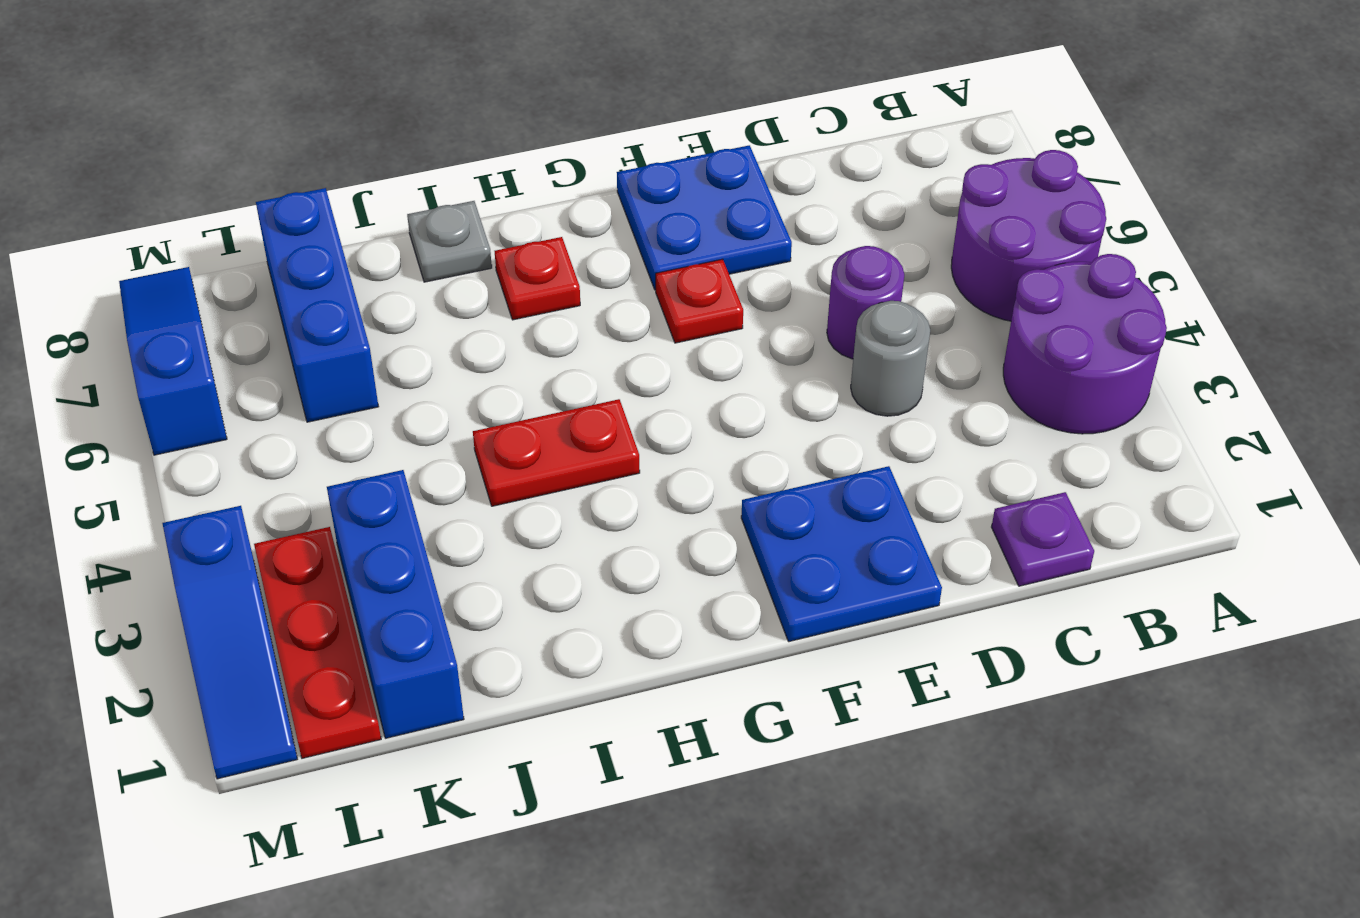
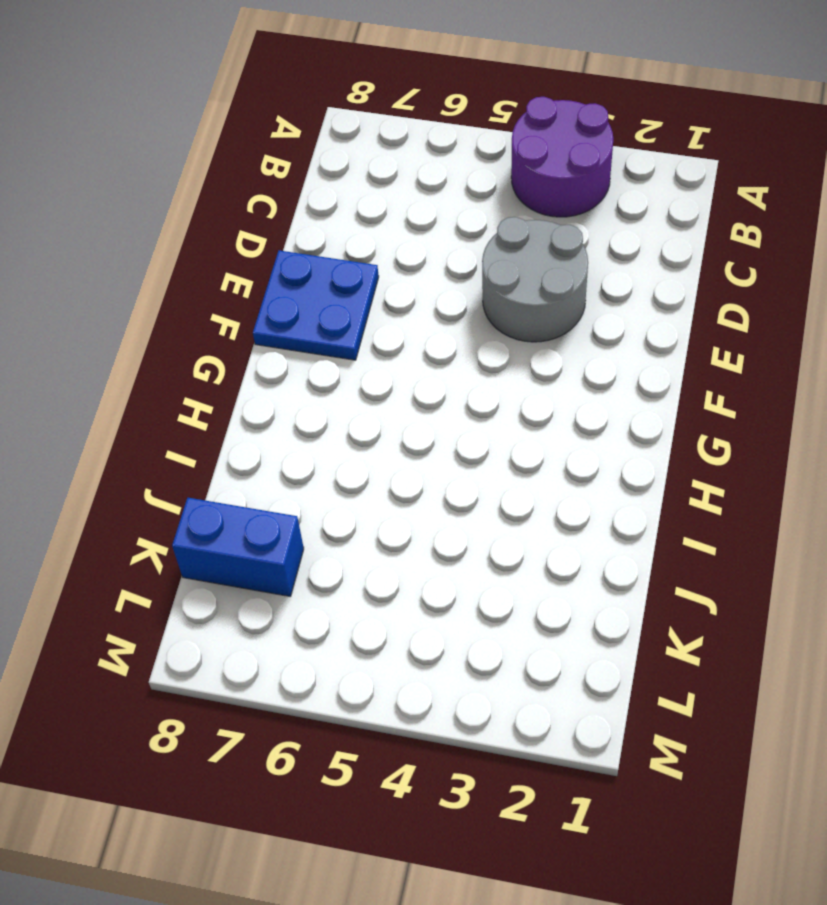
grey round brick D3:E4 level 1 -> grey round brick D4 level 1
blue brick K7:K8 level 1 -> blue brick K6:K8 level 1
none -> purple round brick A5:B6 level 1
none -> purple plate C1 level 1
none -> purple round brick D5 level 1

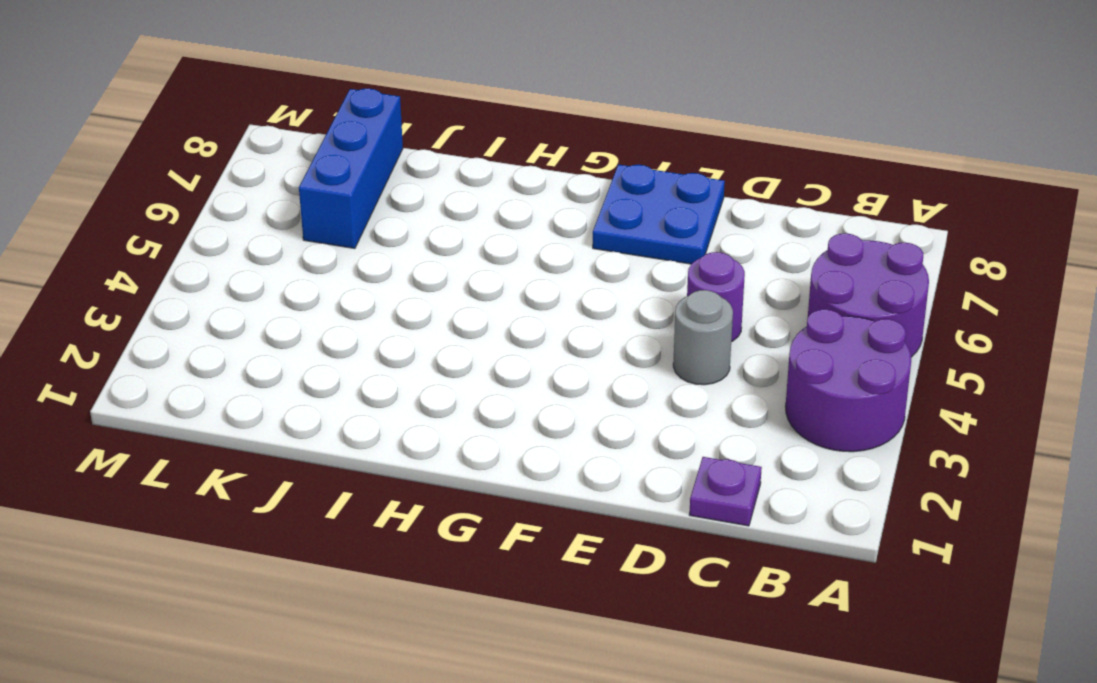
none -> blue plate E1:F2 level 1
none -> red plate F6 level 1
none -> red plate H4:I4 level 1

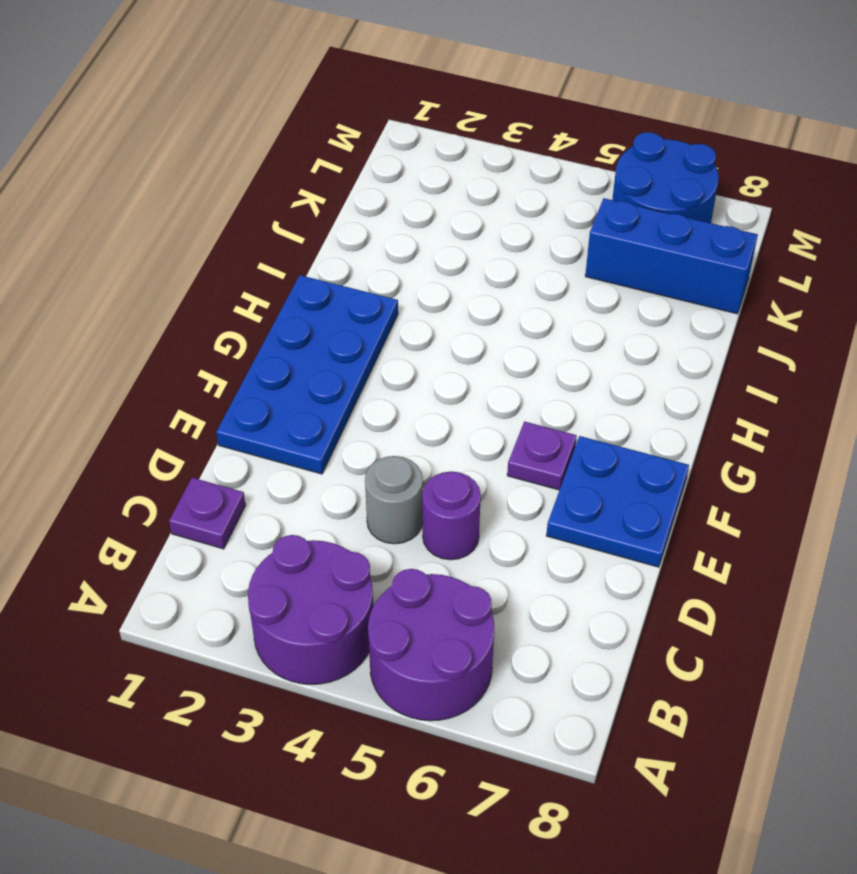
blue plate E1:H2 level 1 -> blue plate E1:F2 level 1
purple plate F6 level 1 -> red plate F6 level 1
blue round brick L6:M7 level 1 -> blue slope M6:M8 level 1 top 6
none -> red plate H4:I4 level 1
none -> red plate H7 level 1
none -> grey plate I8 level 1

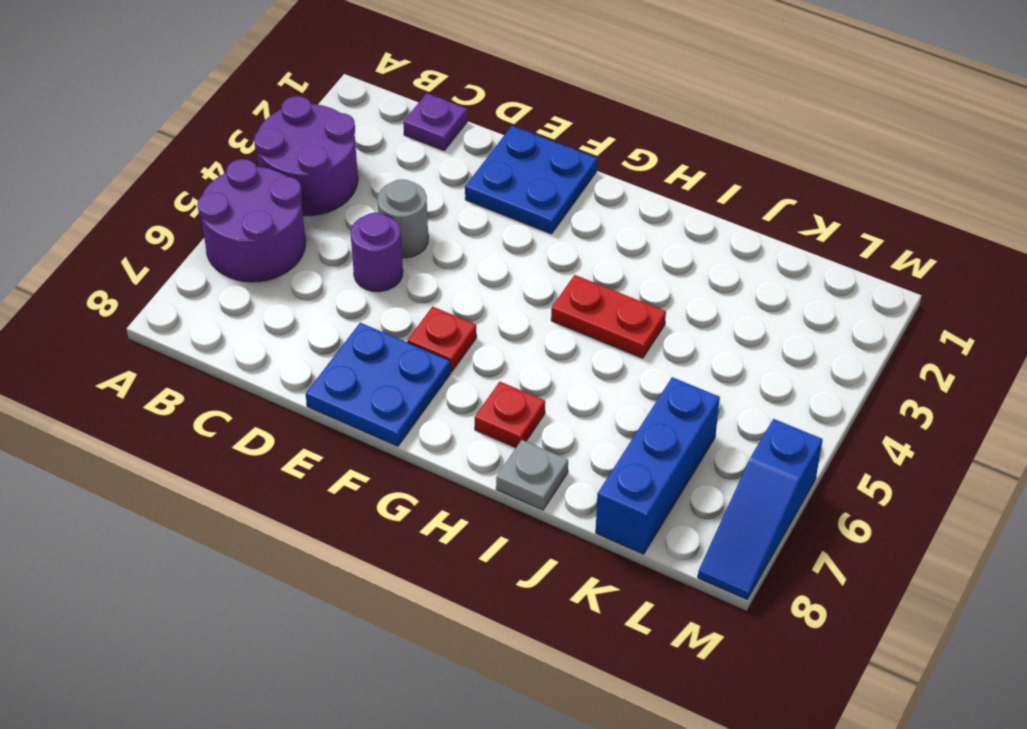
none -> blue brick K1:K3 level 1
none -> red plate L1:L3 level 1
none -> blue slope M1:M3 level 1 top 3

